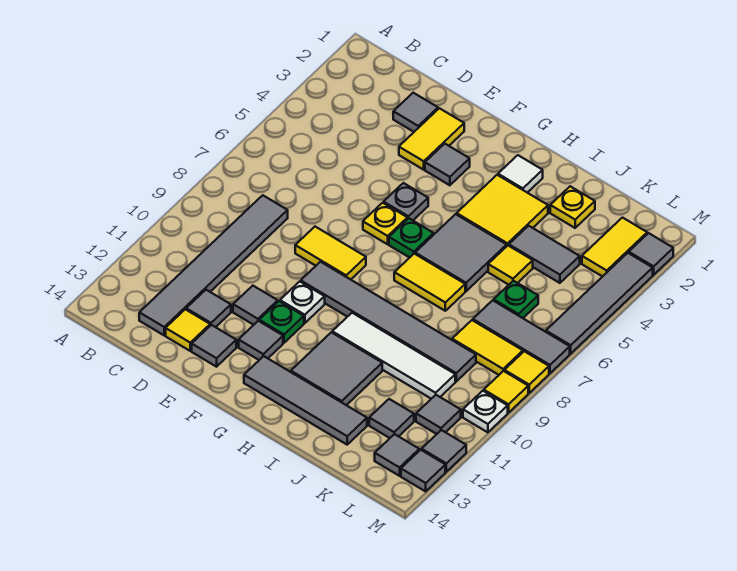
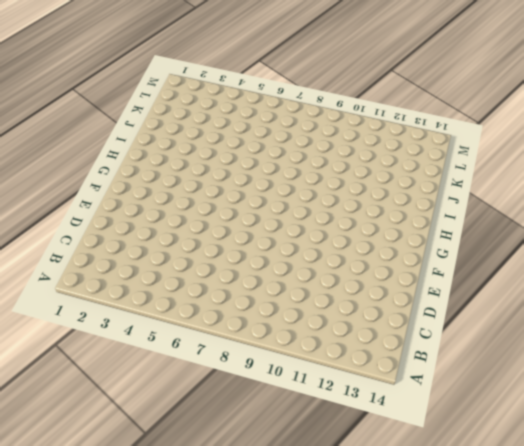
none -> grey tile C8:C13 level 1
none -> grey tile D2 level 1
none -> grey tile D12 level 1
none -> yellow tile D13 level 1

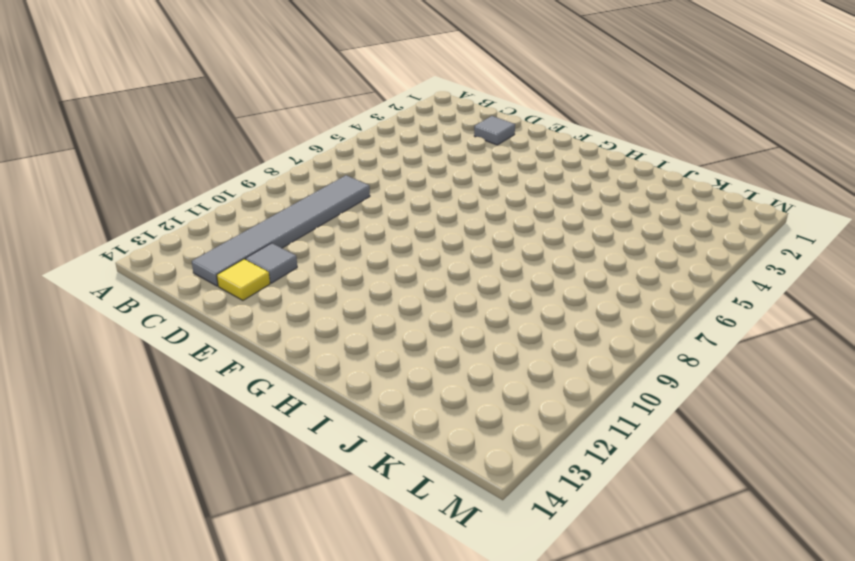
none -> yellow tile E2:E3 level 1
none -> yellow tile E8:F8 level 1
none -> grey tile E11 level 1
none -> grey tile E13 level 1

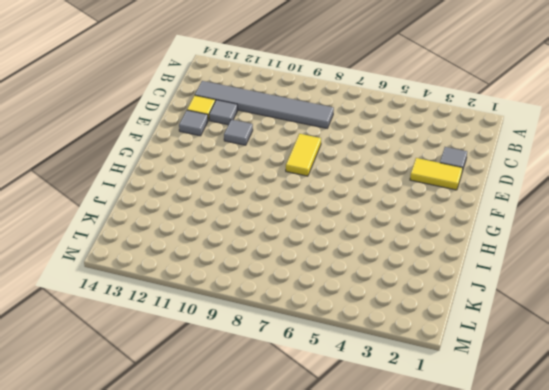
none -> grey tile F3 level 1
none -> grey plate F5 level 1
none -> yellow plate F6 level 1
none -> grey tile F9:K9 level 1

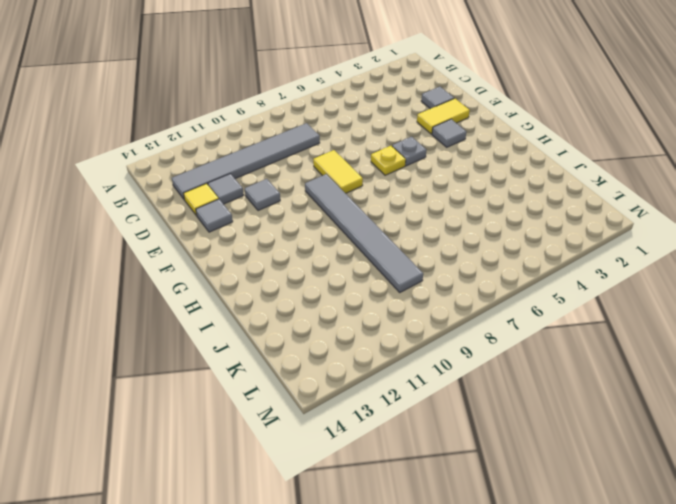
none -> white plate F10 level 1
none -> green plate F11 level 1
none -> grey tile F12 level 1
none -> green plate G6 level 1

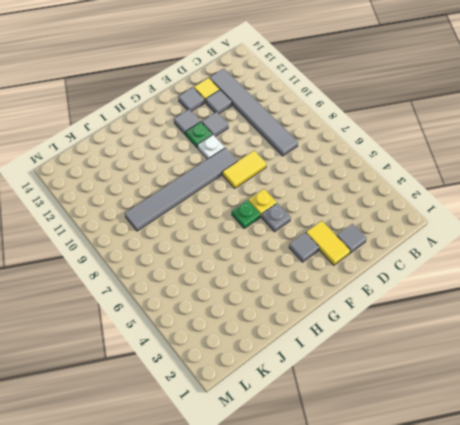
none -> grey tile G13:J13 level 1
none -> white tile H2 level 1
none -> yellow tile H3:I4 level 1
none -> grey tile H5:I6 level 1

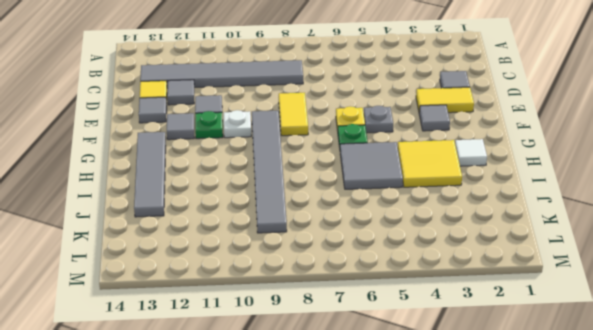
none -> yellow tile H7:I7 level 1
none -> white tile H10:K10 level 1
none -> grey tile H11:I12 level 1
none -> yellow plate J2 level 1

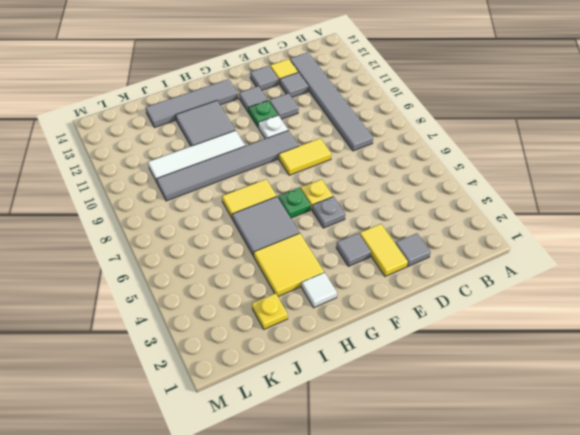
none -> grey tile J4:K4 level 1
none -> yellow tile J5 level 1
none -> green plate K6 level 1
none -> grey tile K7:M7 level 1

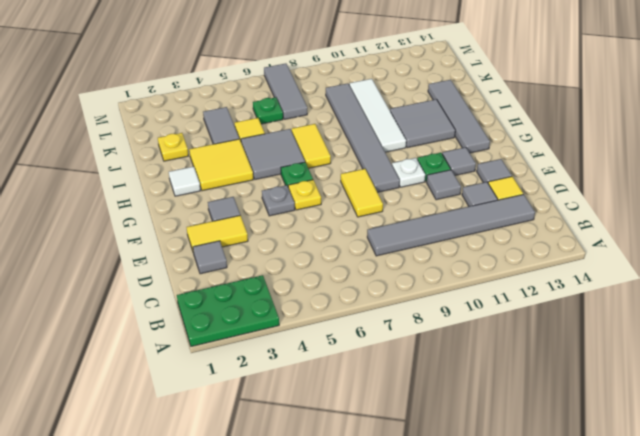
green plate A1:B3 level 1 -> none
none -> yellow tile K8:L8 level 1
none -> grey tile K12 level 1
none -> yellow tile L2:L3 level 1
none -> grey tile L11 level 1

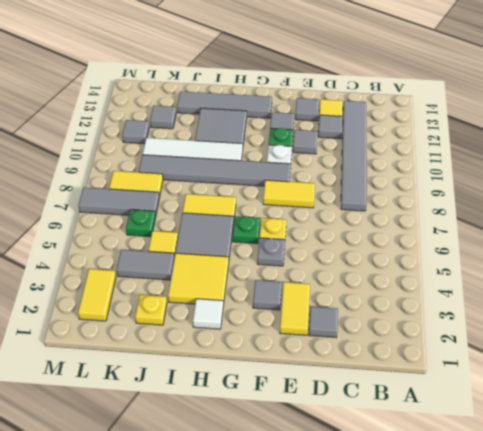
none -> grey tile L13 level 1
none -> grey tile M2 level 1
none -> grey tile M3:M6 level 1
none -> yellow tile M8 level 1

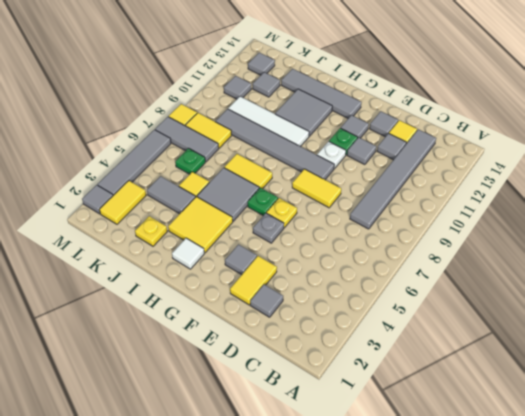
none -> yellow tile M9 level 1
none -> white plate M10 level 1
none -> grey tile M12 level 1
none -> grey tile M13 level 1

